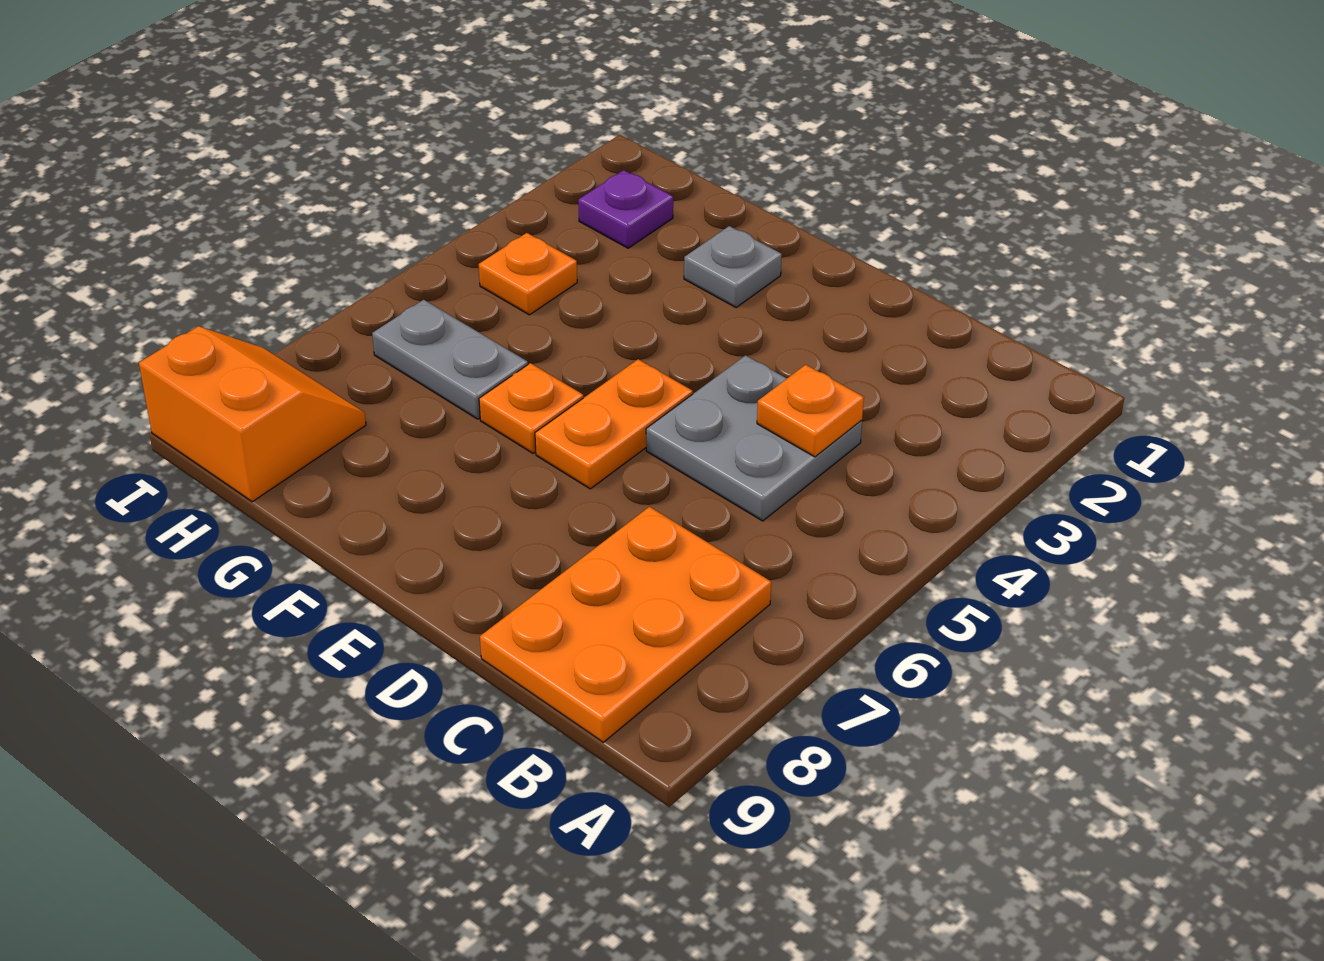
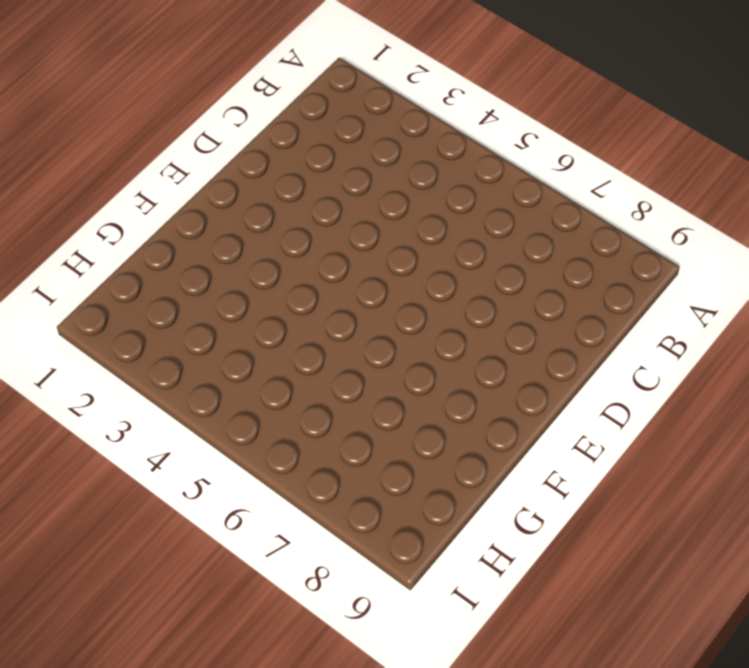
none -> orange plate B7:C9 level 1
none -> grey plate C4:D5 level 1

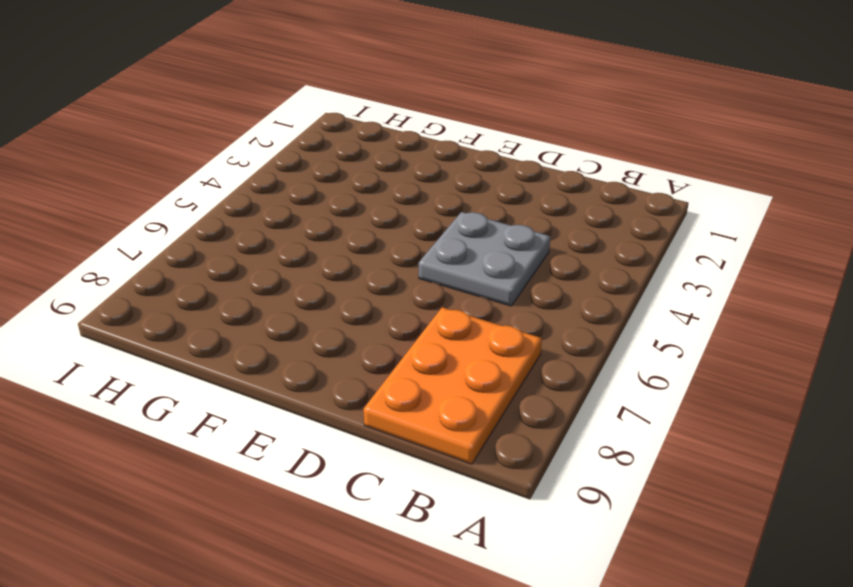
none -> orange plate E5:E6 level 1
none -> grey plate F2 level 1

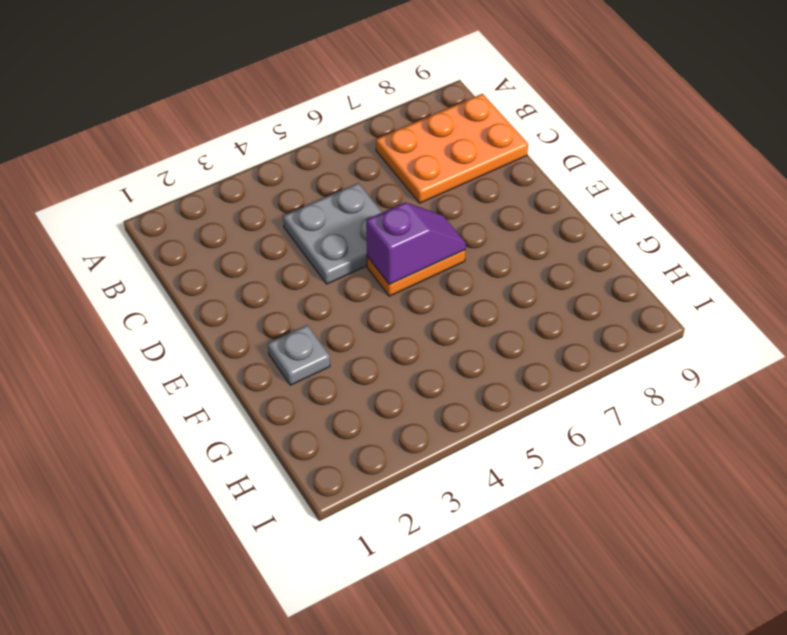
purple slope E5:E6 level 2 top 5 -> none
none -> orange plate F6 level 1
none -> grey plate G6:H6 level 1

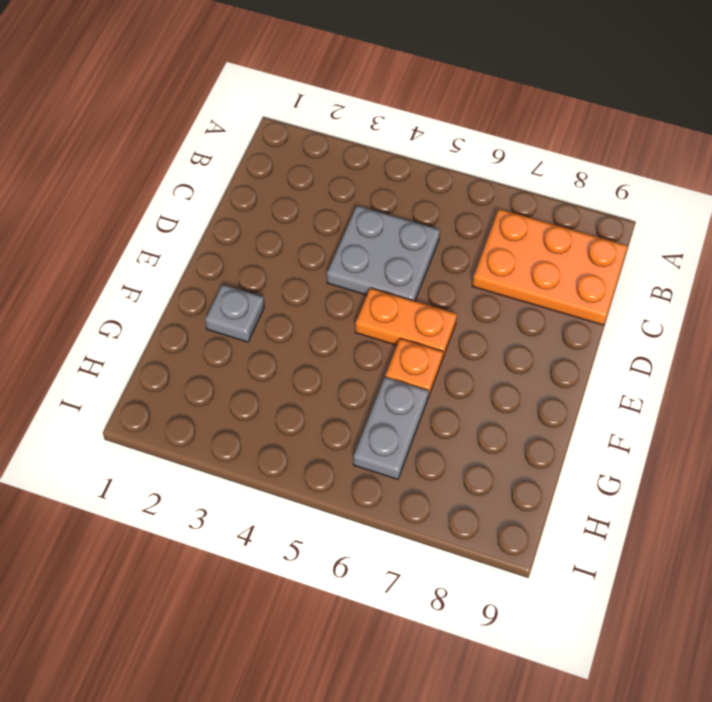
none -> purple plate H2 level 1
none -> orange plate H4 level 1

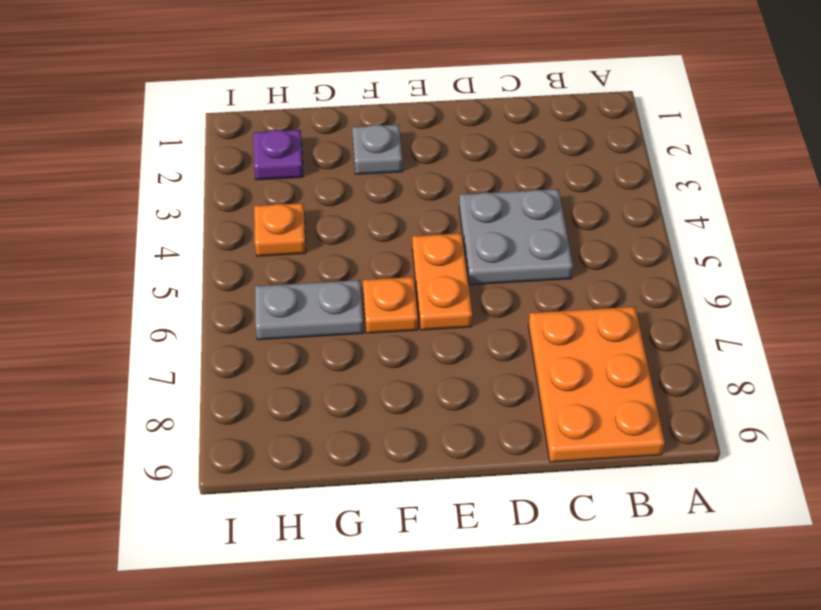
none -> orange slope H8:I9 level 1 top 9
none -> orange plate C4 level 2

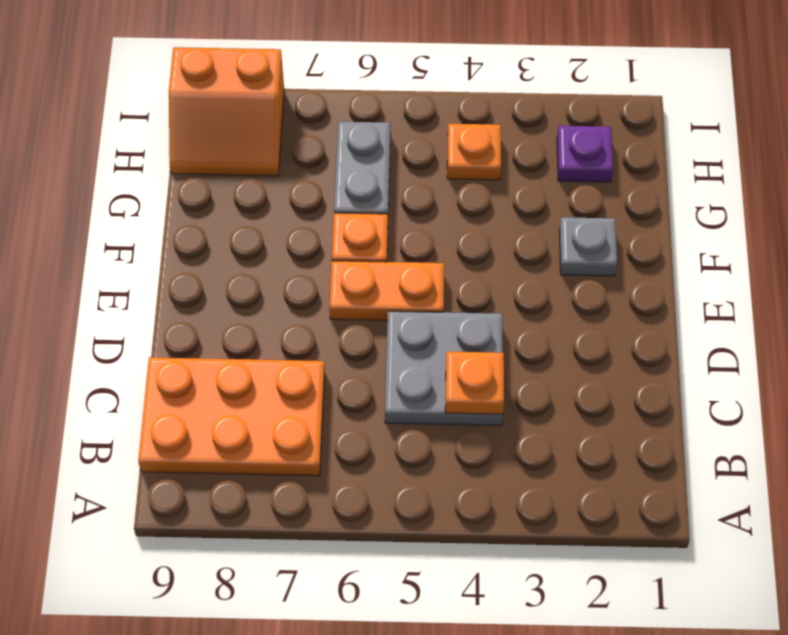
orange slope H8:I9 level 1 top I -> orange slope H8:I9 level 1 top 9

